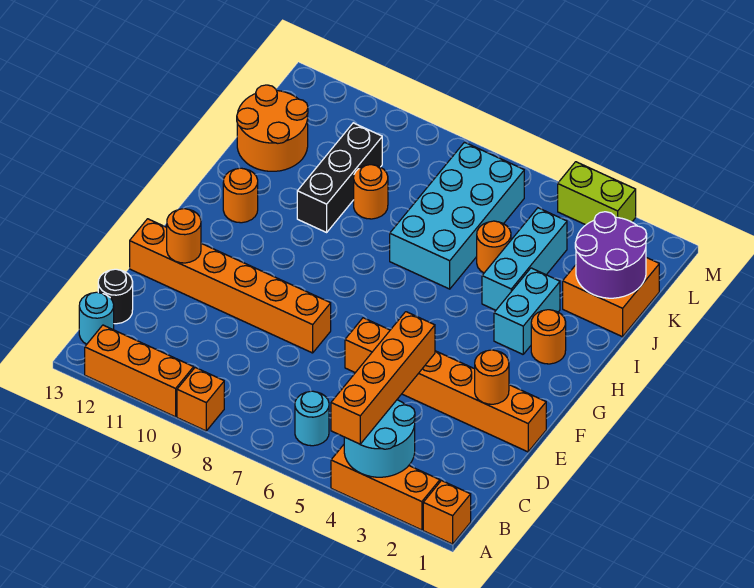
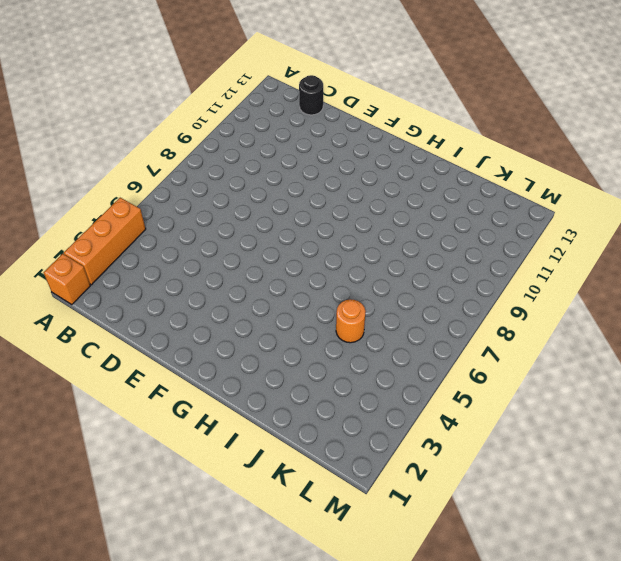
none -> orange brick A9 level 1
none -> orange brick A10:A12 level 1
none -> cyan round brick B6 level 1

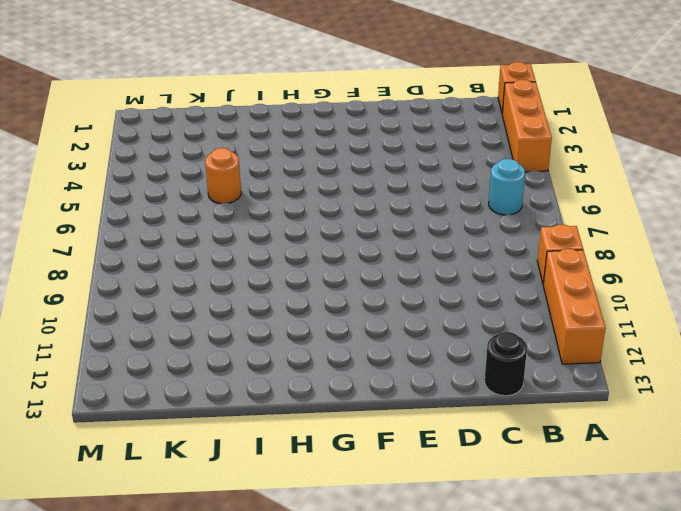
none -> cyan round brick B13 level 1
none -> orange brick E1:E6 level 1
none -> orange brick E8:E13 level 1

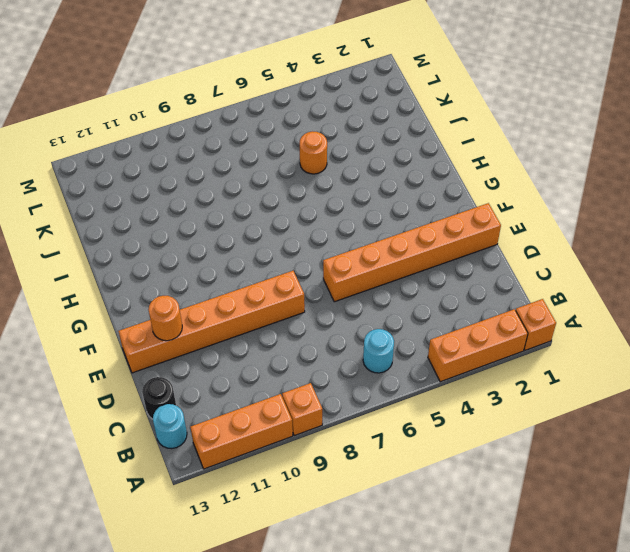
none -> orange round brick H2 level 1
none -> cyan brick H3:I3 level 1
none -> orange round brick H12 level 1

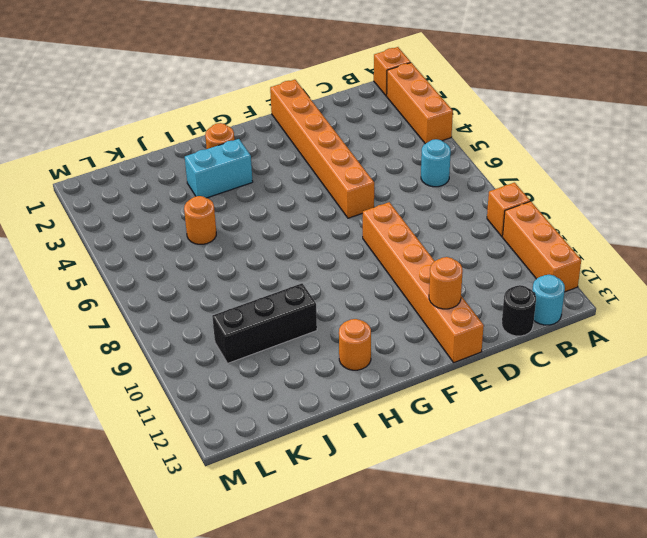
none -> cyan brick I4:K4 level 1
none -> cyan brick I6:L7 level 1
none -> orange brick J1:K2 level 1

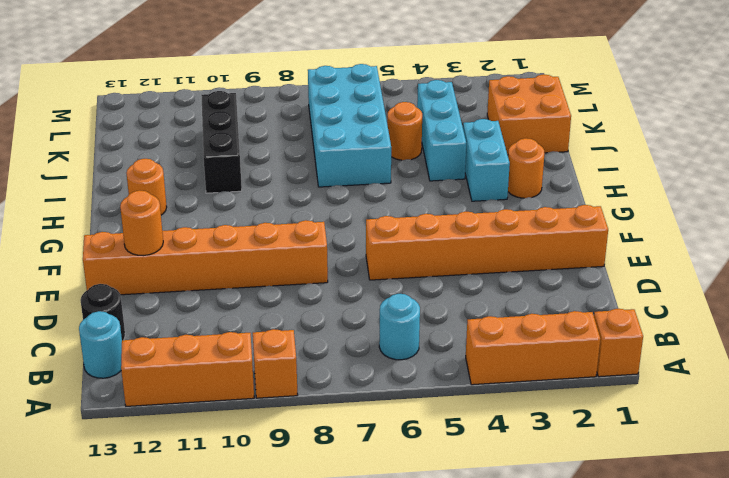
none -> orange round brick J9 level 1
none -> orange round brick J12:K13 level 1
none -> lime brick M3:M4 level 1

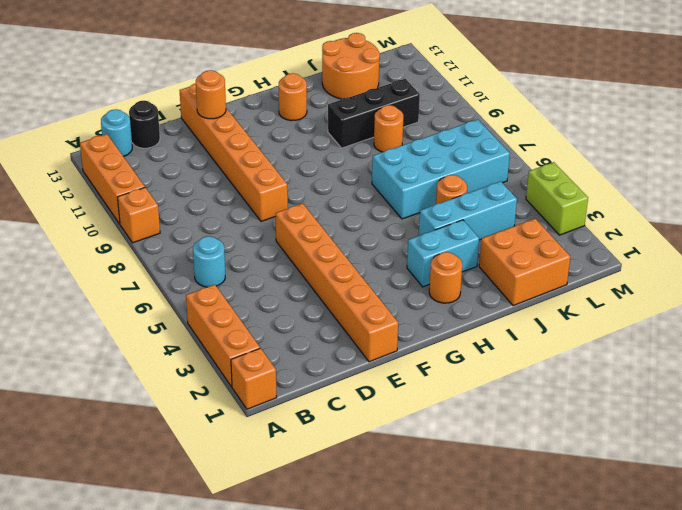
none -> cyan round brick A3:B4 level 2
none -> orange round brick E2 level 2
none -> purple round brick J1:K2 level 2

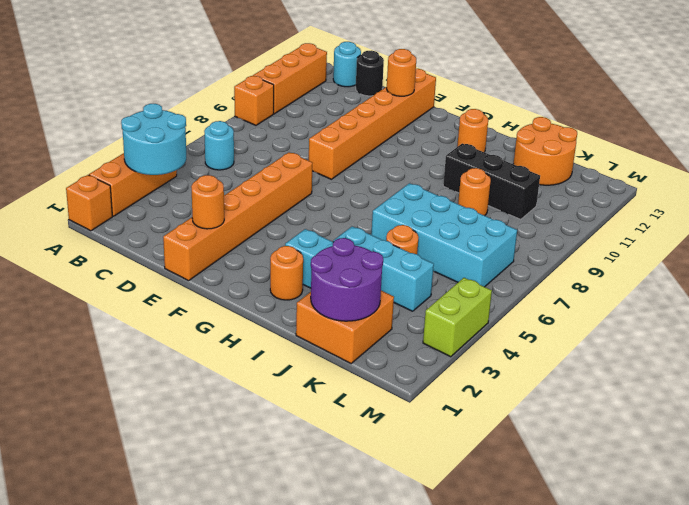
none -> orange brick A4:D4 level 3

